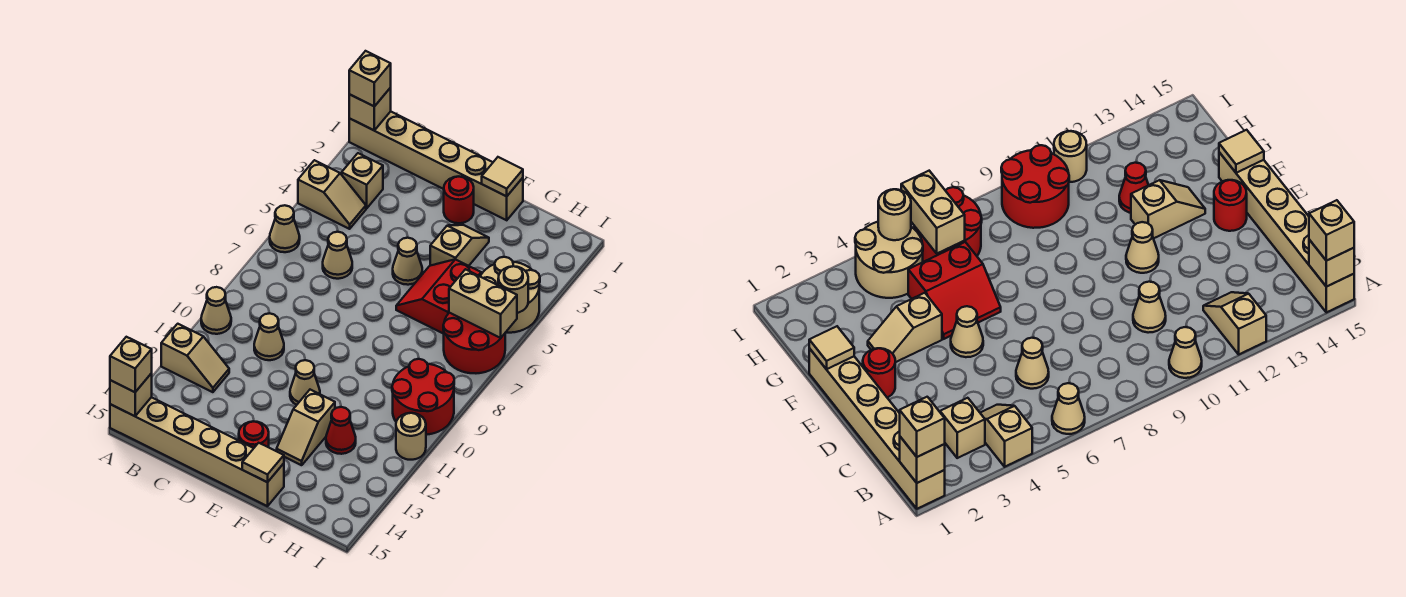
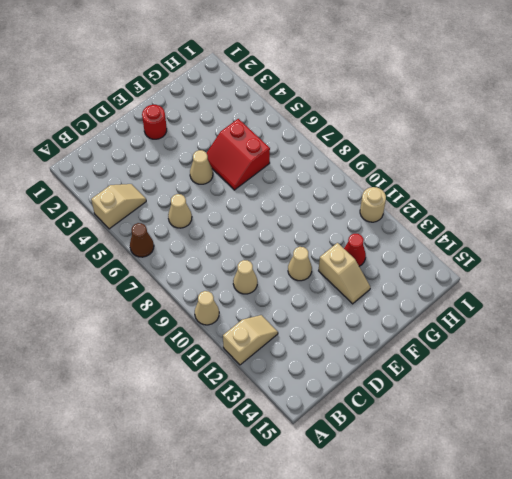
brown cone A6 level 1 -> tan cone A6 level 1
none -> tan brick A1:F1 level 1
none -> tan brick A15:F15 level 1
none -> tan brick B3 level 1

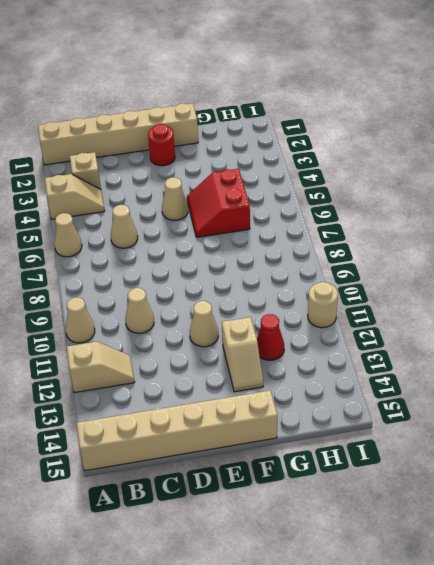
none -> red round brick E14 level 1
none -> tan slope F3:F4 level 1 top 4
none -> tan round brick H4:I5 level 1

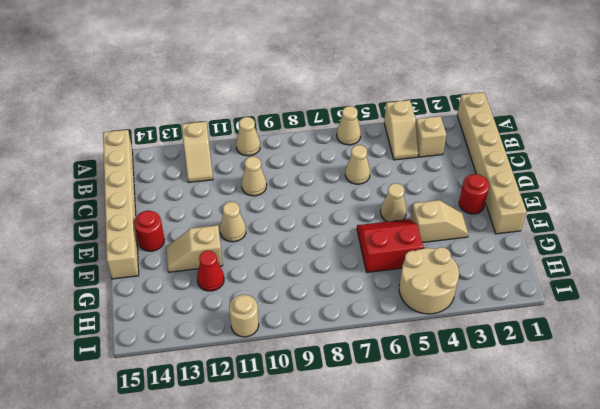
none -> red round brick H6:I7 level 1
none -> red round brick H9:I10 level 1
none -> tan brick A1 level 2

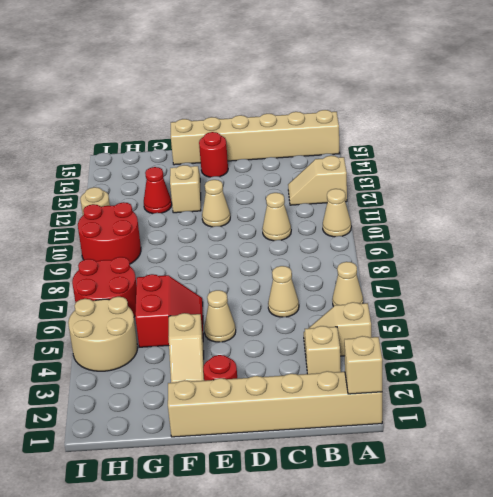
none -> tan brick A15 level 2
none -> tan tile F1 level 2
none -> tan tile F15 level 2

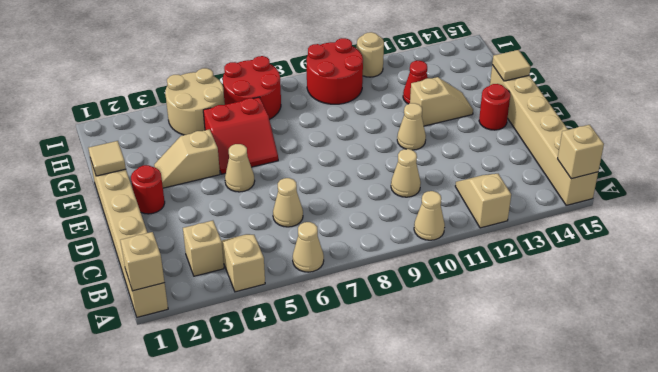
none -> tan brick H6:I6 level 2
none -> tan round brick I5 level 2
none -> tan brick A1 level 3

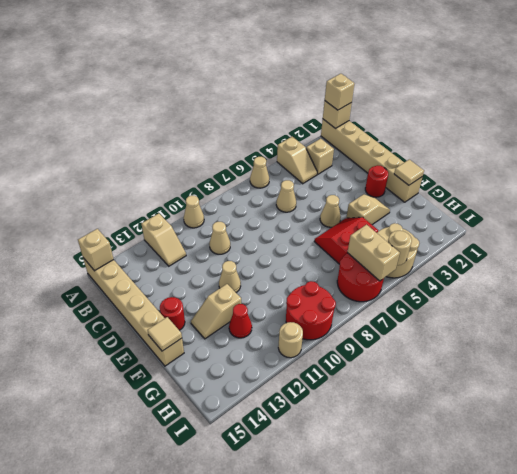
none -> tan brick A15 level 3

